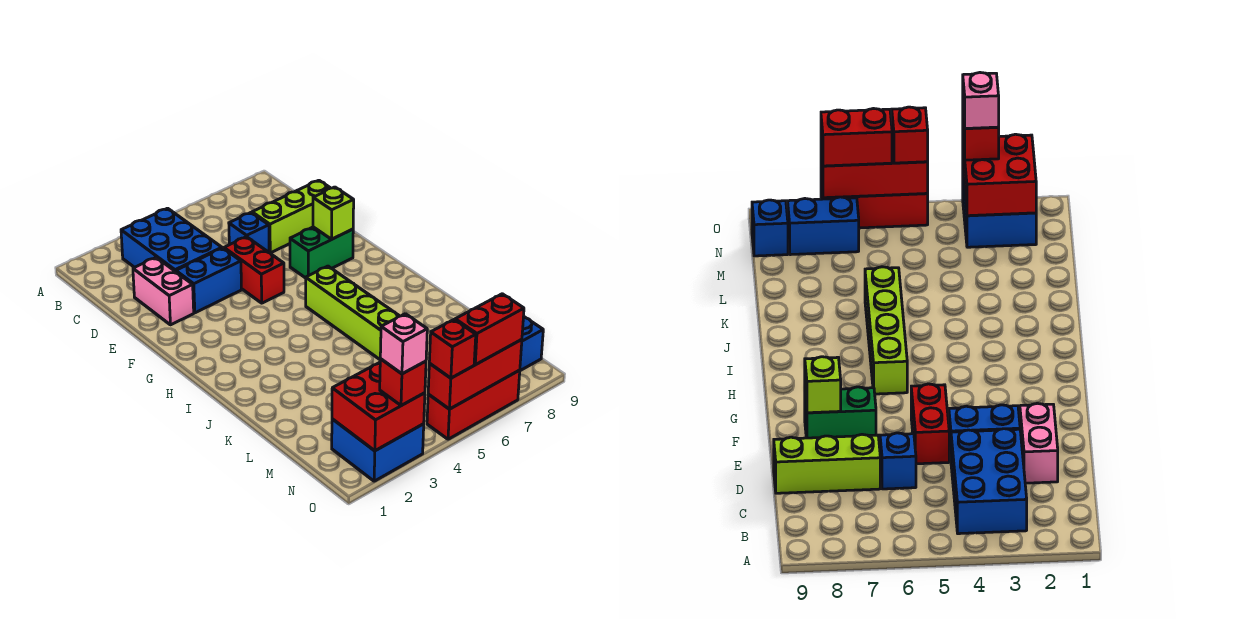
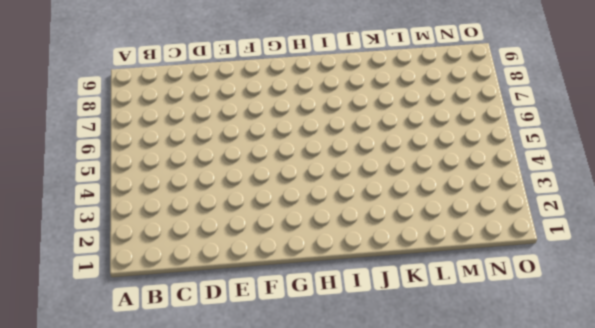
none -> blue brick B3:D4 level 1
none -> pink brick D2:E2 level 1
none -> blue brick D6 level 1

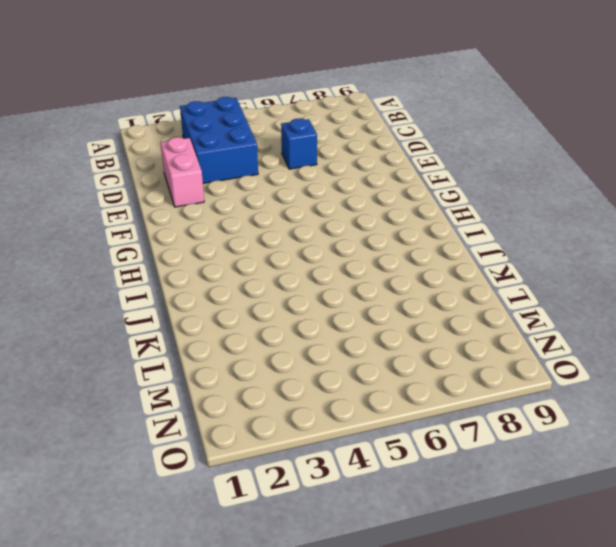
none -> lime brick D7:D9 level 1
none -> blue brick E3:E4 level 1
none -> red brick E5:F5 level 1

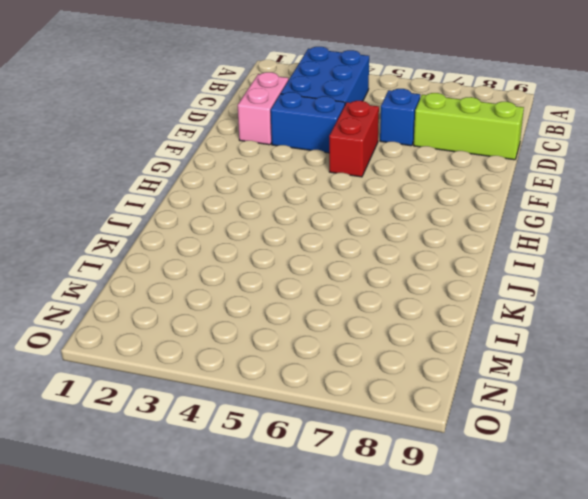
none -> green brick F7:F8 level 1
none -> lime brick H6:K6 level 1
none -> blue brick N2:O3 level 1

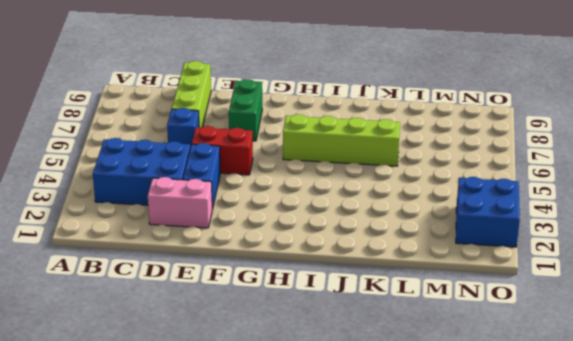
none -> blue brick N7:N8 level 1
none -> blue brick N9 level 1
none -> red brick O5:O7 level 1

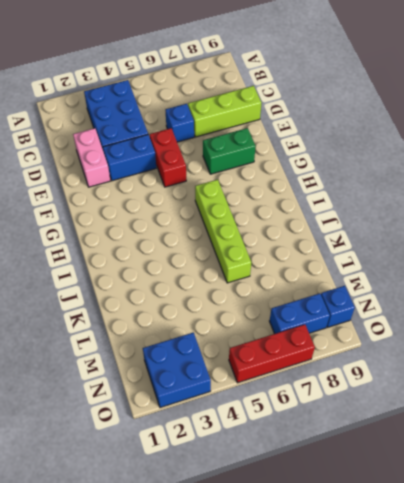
none -> lime brick F8 level 2
none -> red brick N2:O3 level 2
none -> red brick O5:O7 level 2

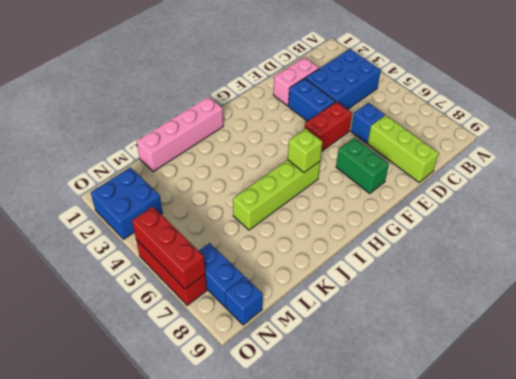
lime brick H6 level 2 -> lime brick F8 level 2
pink brick I1:L1 level 1 -> none
none -> red brick N2:O3 level 2
none -> red brick O3 level 3
none -> red brick O5 level 3

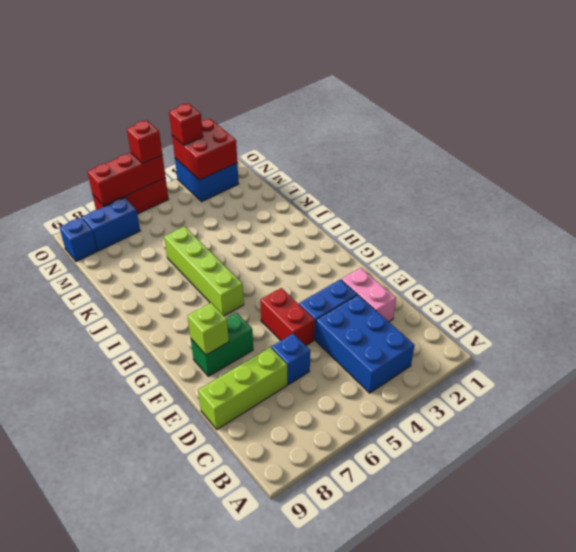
none -> red brick O6:O7 level 3
none -> pink brick O3 level 4

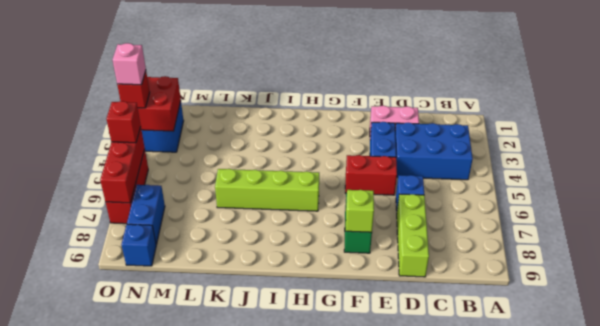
none -> red brick O6:O7 level 3

